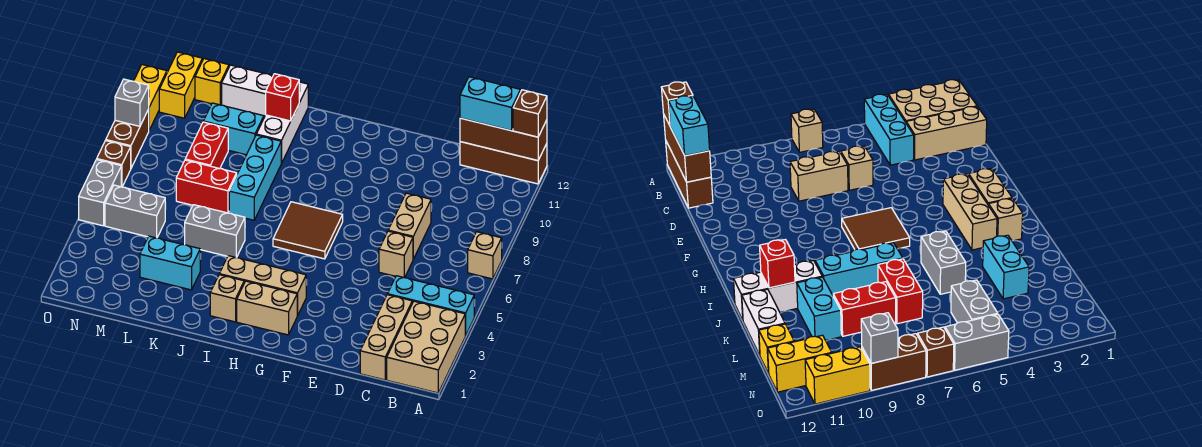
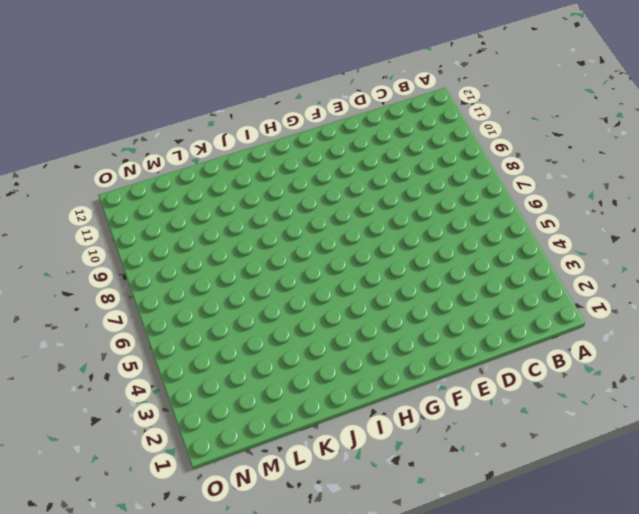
none -> tan brick A1:B3 level 1
none -> cyan brick A4:C4 level 1
none -> tan brick A7 level 1
none -> brown brick A12:C12 level 1

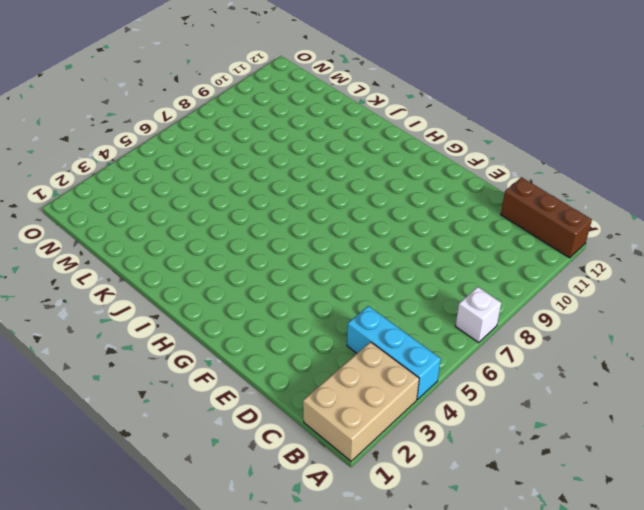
white brick A7 level 1 -> tan brick A7 level 1
none -> tan brick C1:C3 level 1
none -> tan brick D6 level 1
none -> tan brick D7:D8 level 1
none -> tan brick G2:H2 level 1

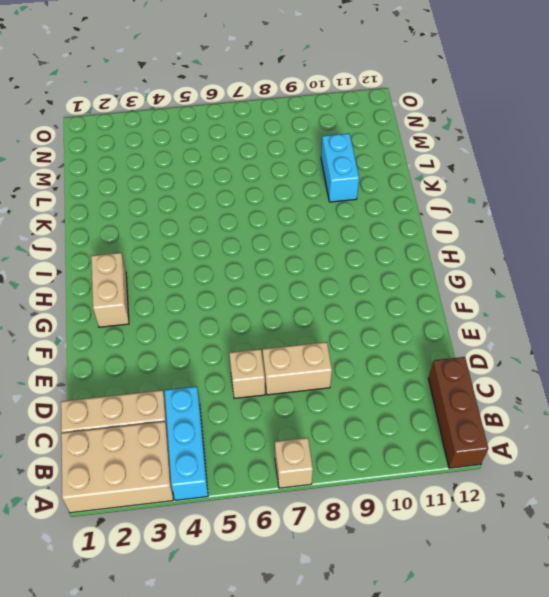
none -> tan brick G3:I3 level 1
none -> brown tile G6:H7 level 1
none -> tan brick I2 level 1
none -> grey brick J5:K5 level 1

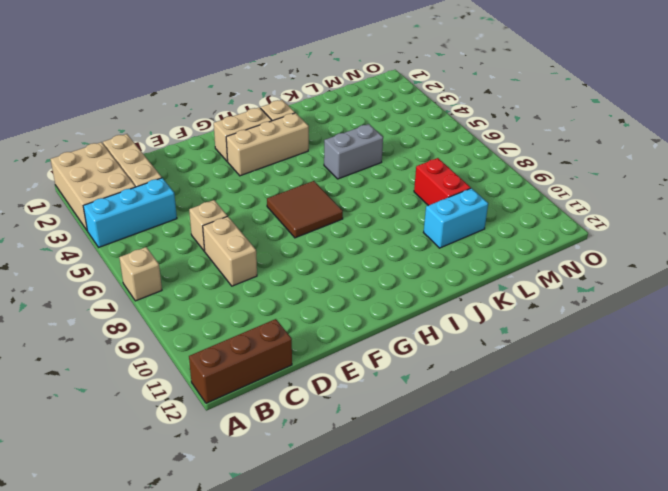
none -> cyan brick J7:J9 level 1
none -> white brick J10:J12 level 1
none -> cyan brick K3:L3 level 1
none -> red brick K7:L7 level 1

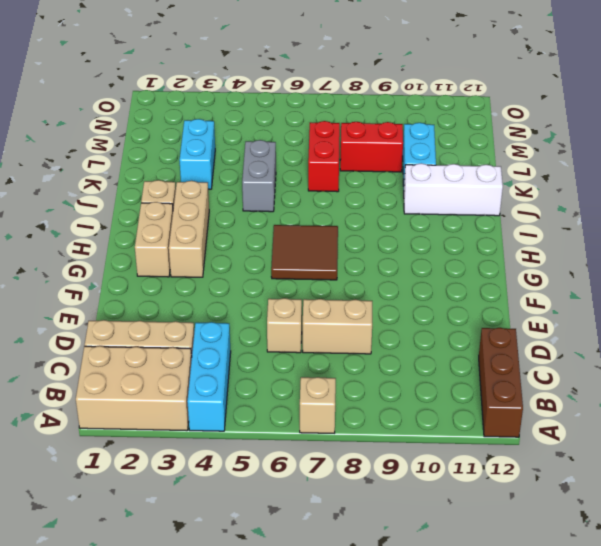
none -> cyan brick J7:J9 level 1
none -> white brick K12:L12 level 1
none -> grey brick M5:N5 level 1
none -> yellow brick M12 level 1

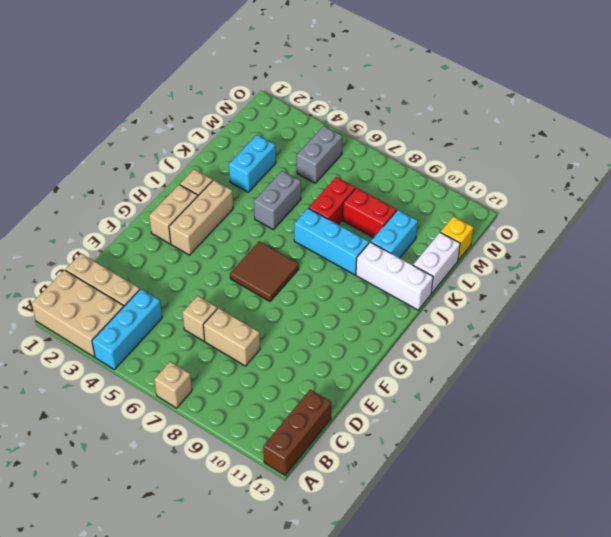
none -> yellow brick N11:N12 level 1
none -> grey brick O5:O6 level 1
none -> brown brick O7 level 1
none -> brown brick O8:O9 level 1

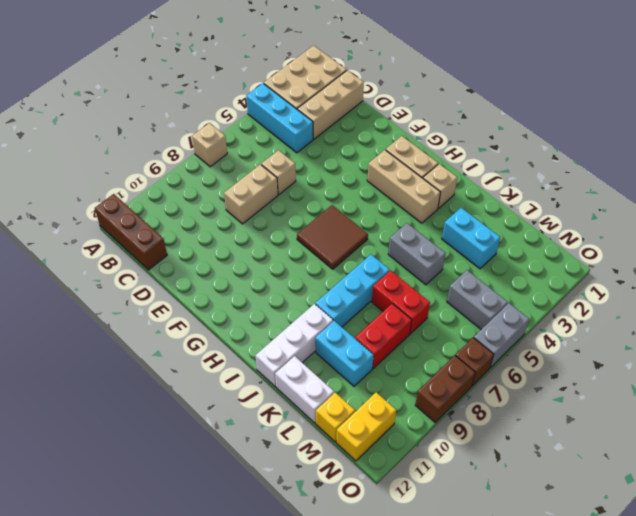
none -> yellow brick O10:O11 level 1
none -> brown brick A12:C12 level 2
none -> red brick J11 level 2
none -> grey brick O9 level 2

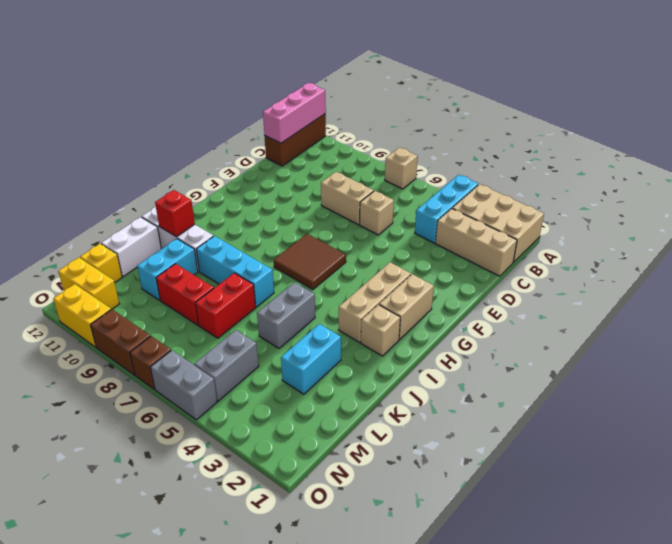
pink brick A12:C12 level 2 -> brown brick A12:C12 level 2
none -> grey brick O9 level 2
none -> brown brick A12 level 3
none -> cyan brick B12:C12 level 3

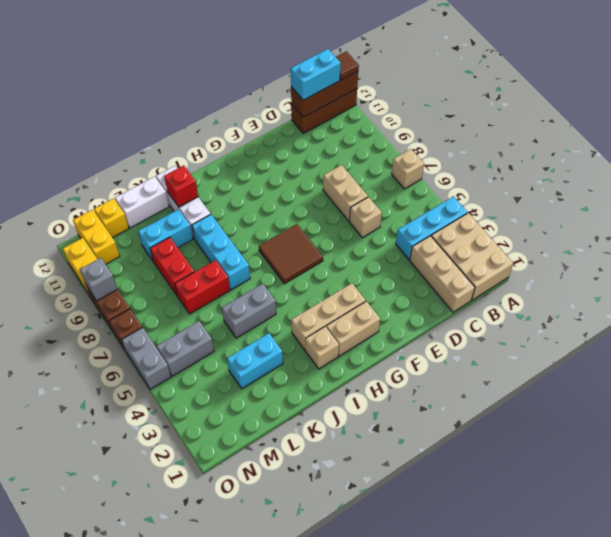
brown tile A12 level 3 -> brown brick A12 level 3

